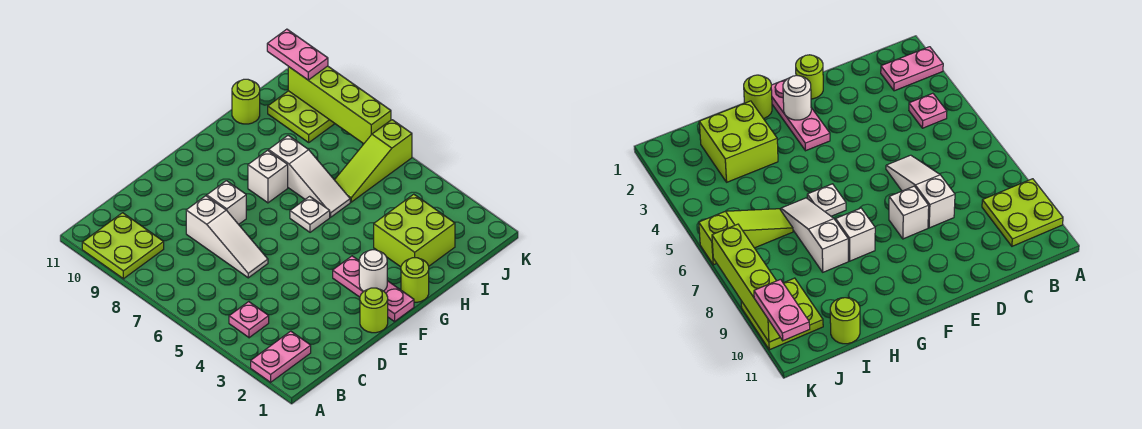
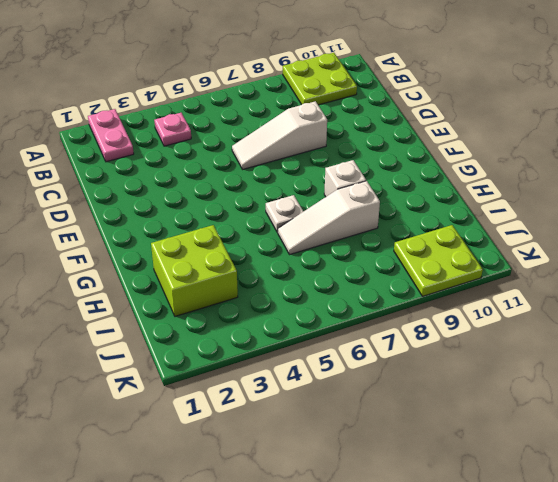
none -> lime round brick E1 level 1
none -> white brick E8 level 1
none -> pink plate F1:F3 level 1

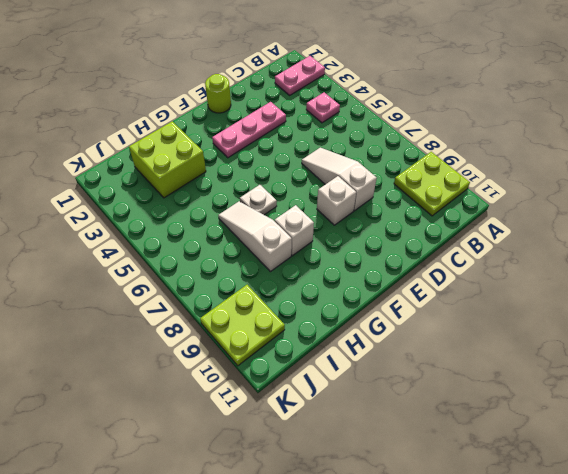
pink plate D3:F3 level 1 -> pink plate F1:F3 level 1
none -> lime round brick G1 level 1
none -> lime slope I6:K6 level 1 top K
none -> lime round brick I11 level 1

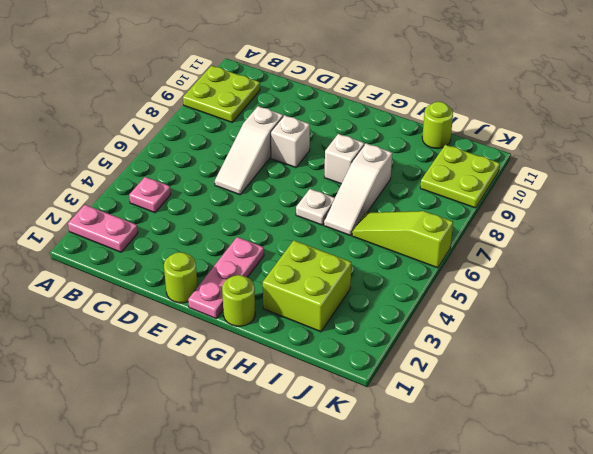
none -> white round brick F2 level 2
none -> lime brick K7:K10 level 2
none -> pink plate K10:K11 level 3

